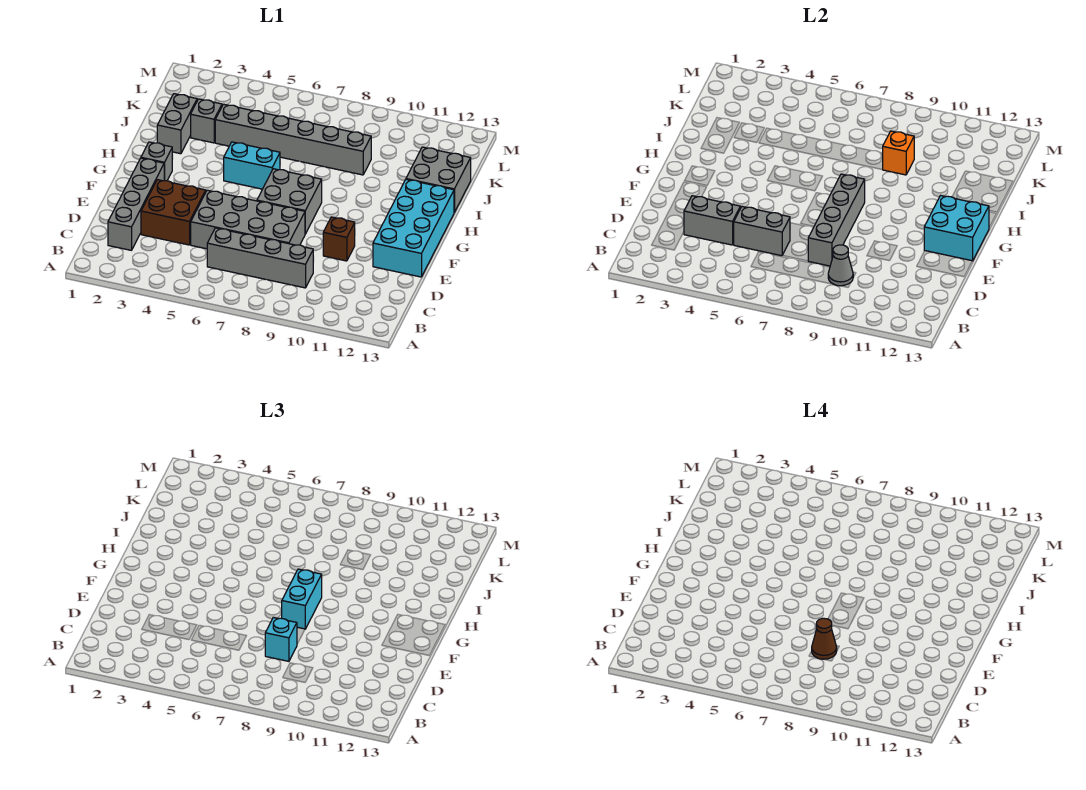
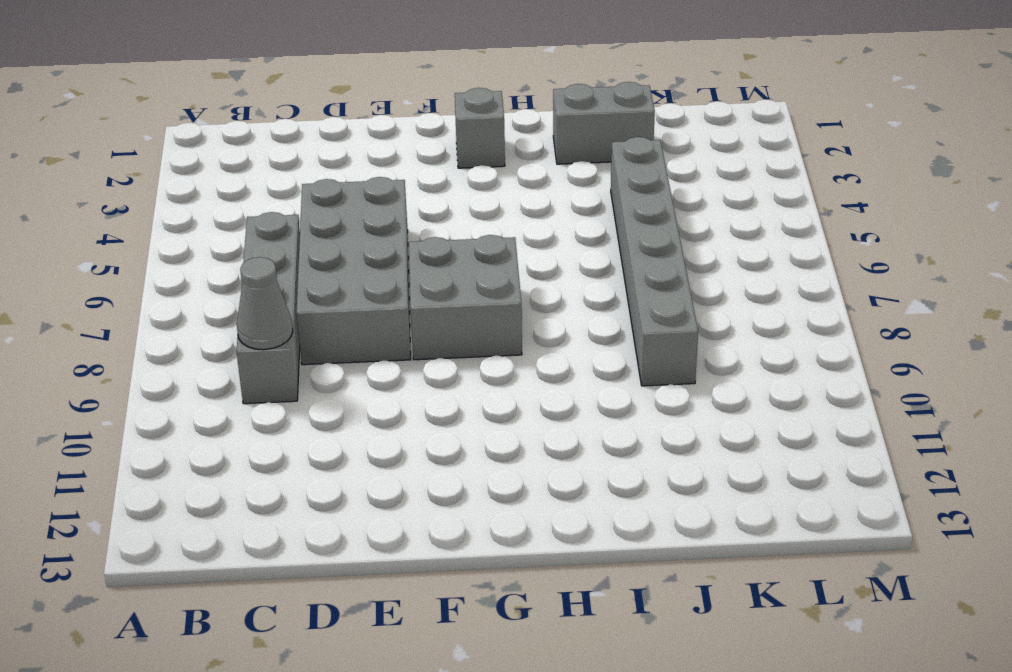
none -> grey brick C2:F2 level 1
none -> brown brick D3:E4 level 1
none -> brown brick E10 level 1

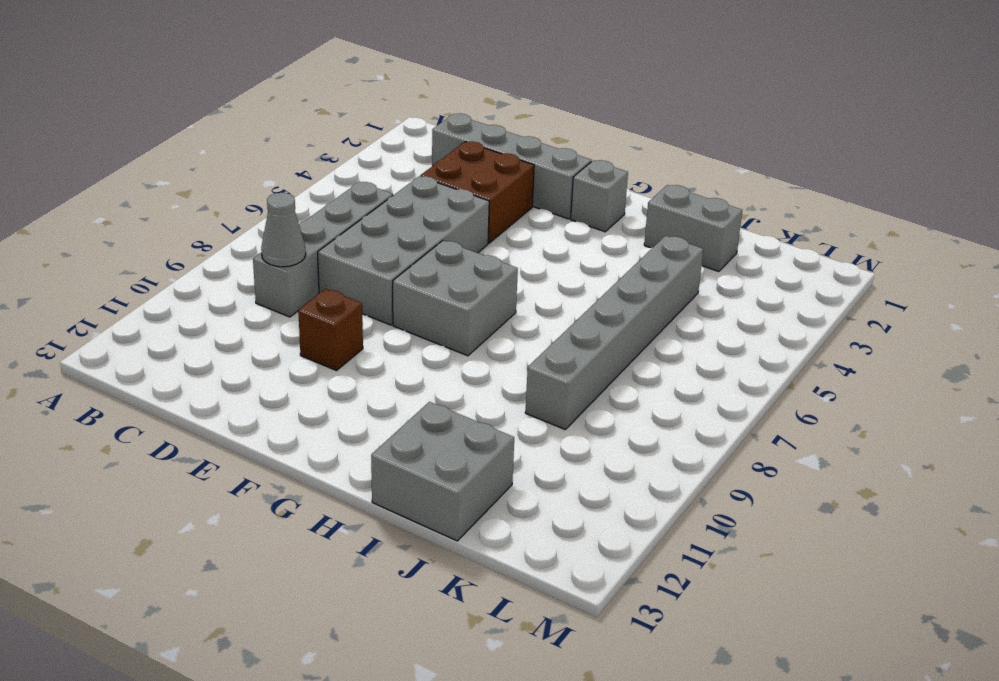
none -> cyan brick E12:H13 level 1
none -> cyan brick H5:H6 level 1
none -> grey brick J3 level 1

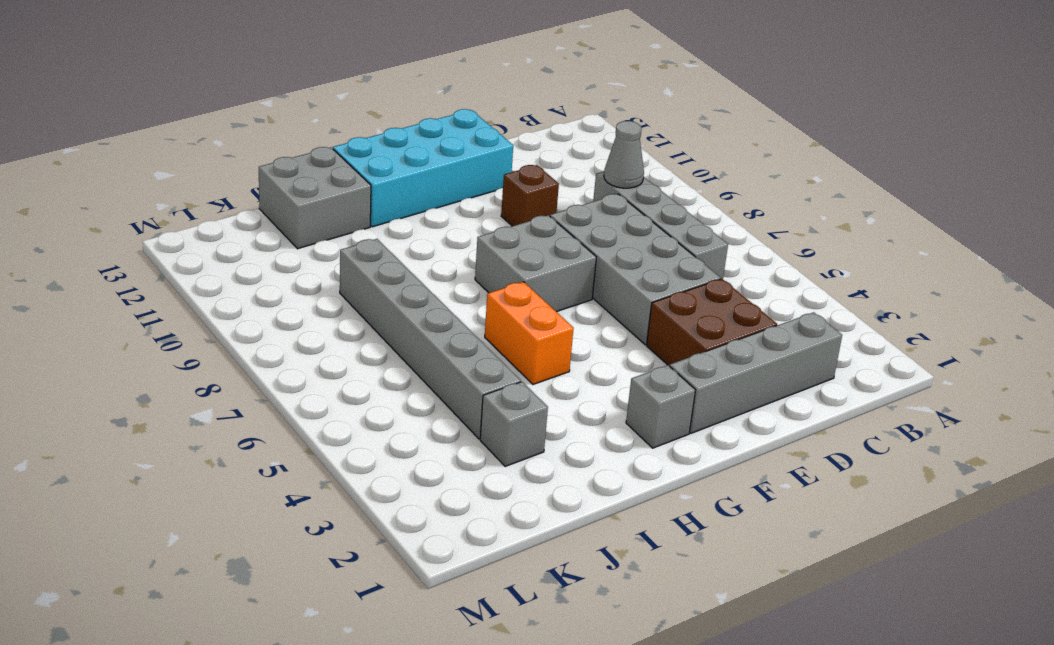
orange brick H5:H6 level 1 -> cyan brick H5:H6 level 1
none -> grey brick I2:J2 level 1
none -> grey brick D3:D4 level 2
none -> grey brick D5:D6 level 2

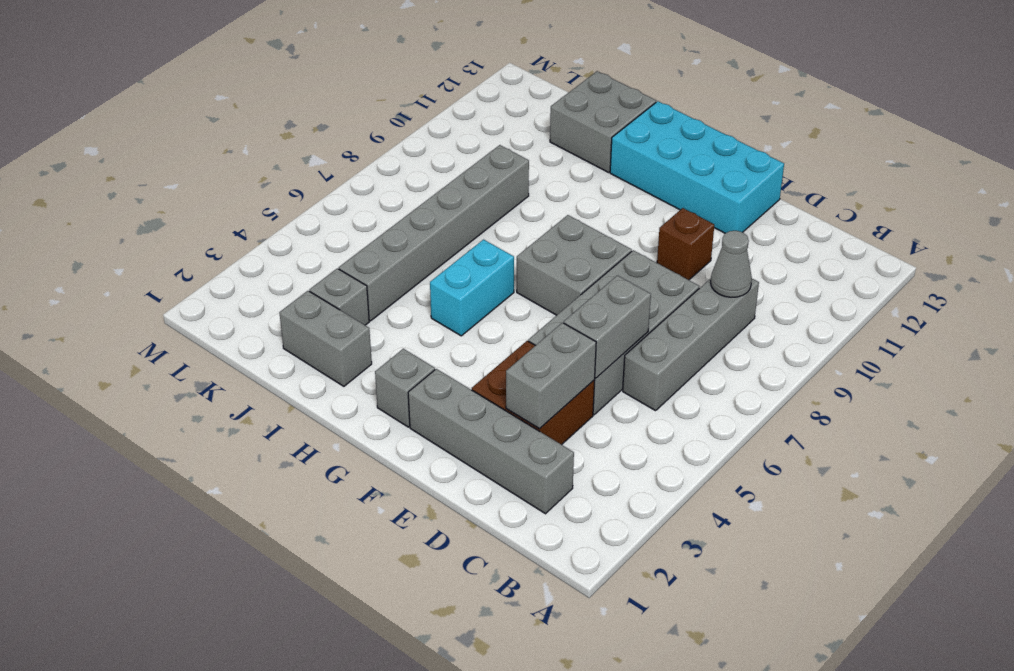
none -> grey brick D8:G8 level 2
none -> cyan brick F12:G13 level 2
none -> orange brick J9 level 2

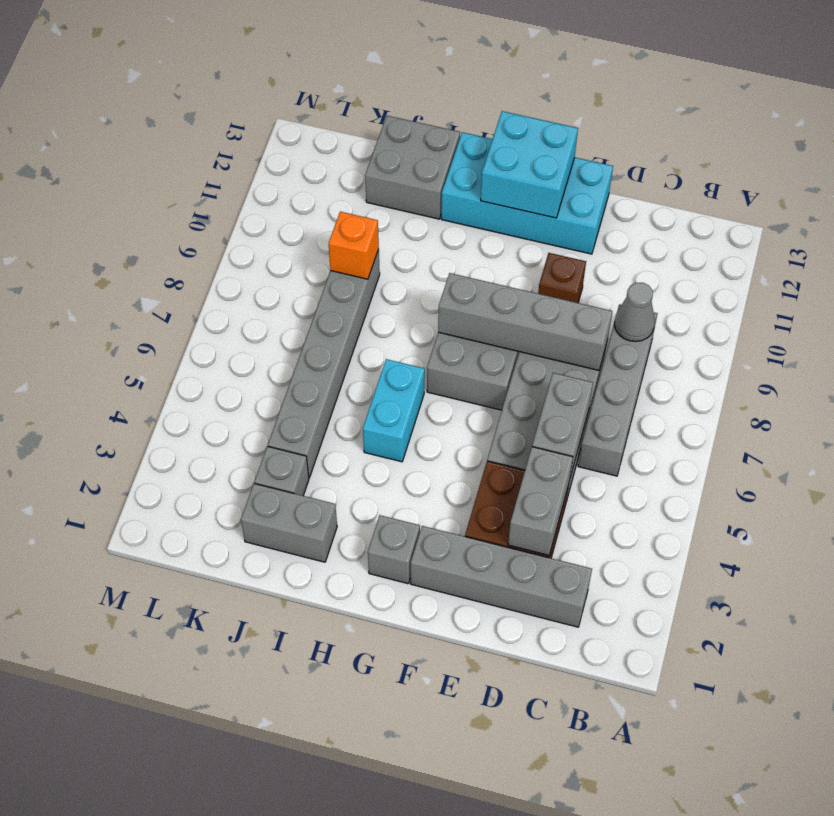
none -> cyan brick D8 level 3
none -> cyan brick F8:G8 level 3
none -> brown cone D8 level 4

